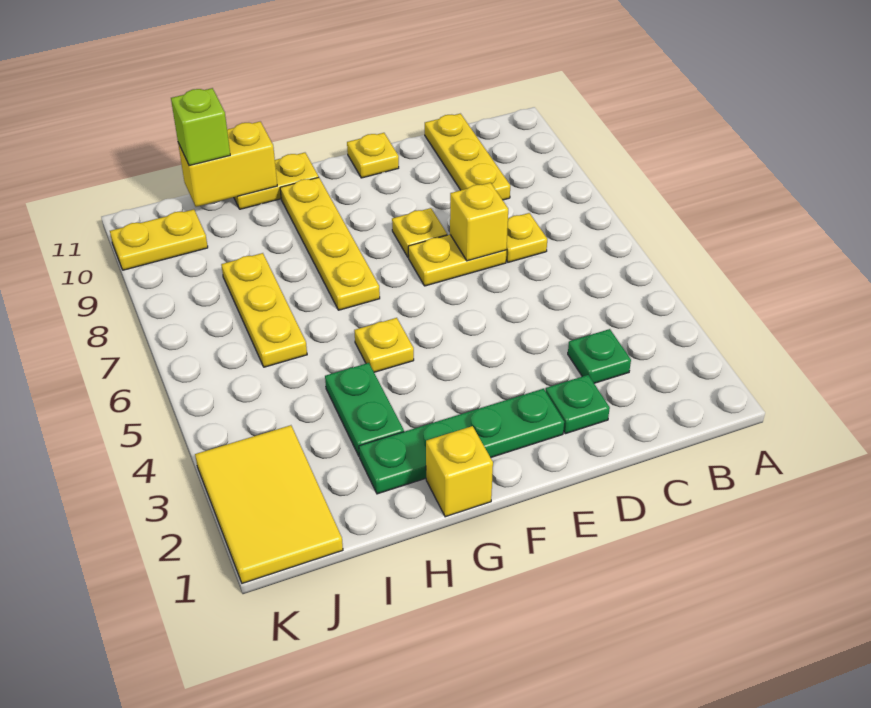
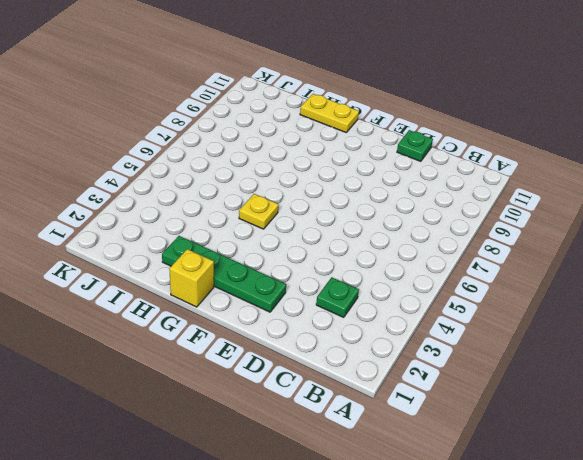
green plate D11 level 1 -> green plate D2 level 1
none -> yellow plate C7 level 1
none -> yellow plate C9:C11 level 1
none -> yellow plate D7:E7 level 1

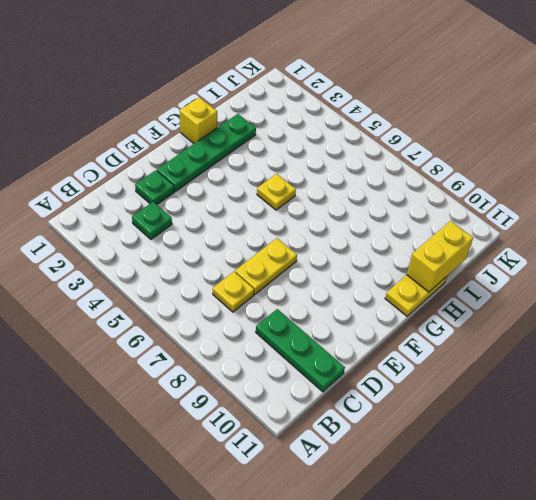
green plate C9:C11 level 1 -> yellow plate C9:C11 level 1
none -> yellow plate E8 level 1
none -> yellow plate E11 level 1
none -> yellow plate G7:G10 level 1

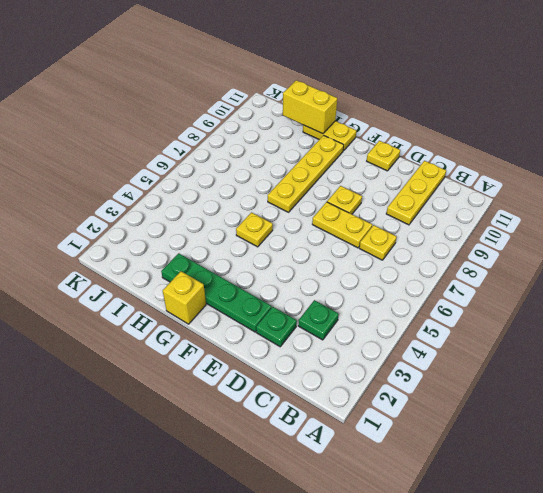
none -> green plate H3:H4 level 1
none -> yellow plate I6:I8 level 1
none -> yellow tile J1:K3 level 1

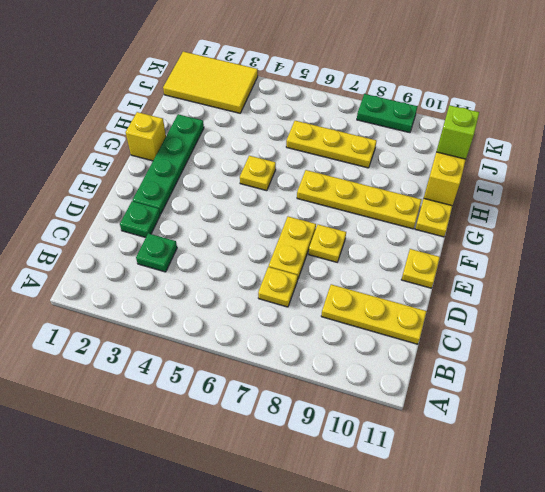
green plate K8:K9 level 1 -> green plate H3:H4 level 1
none -> yellow plate J10:K10 level 1
none -> yellow brick D7 level 2

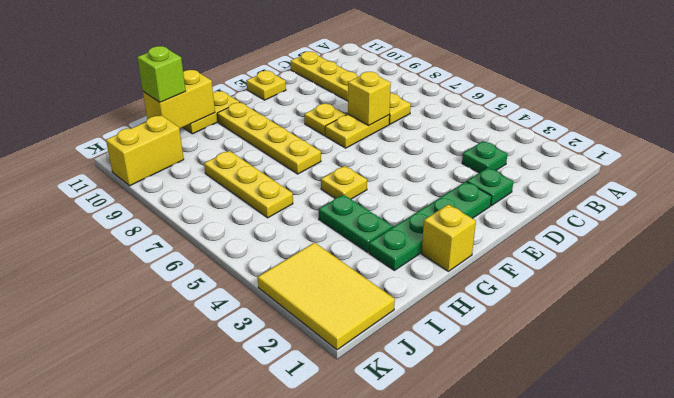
yellow brick J10:K10 level 1 -> yellow plate J10:K10 level 1

